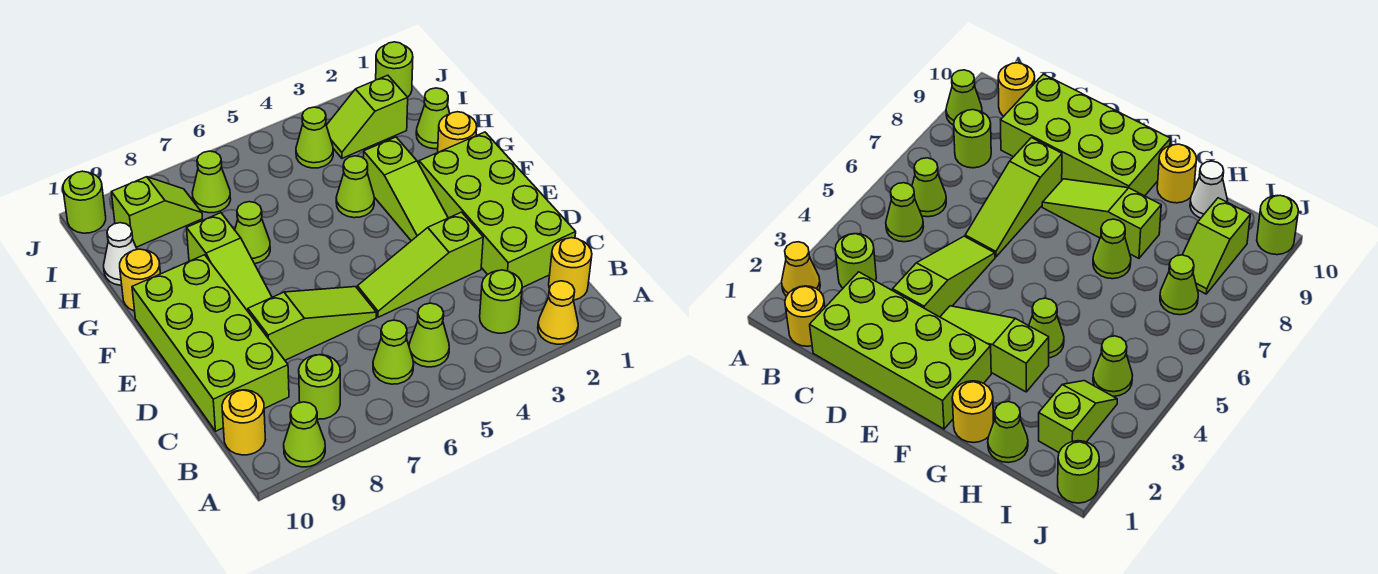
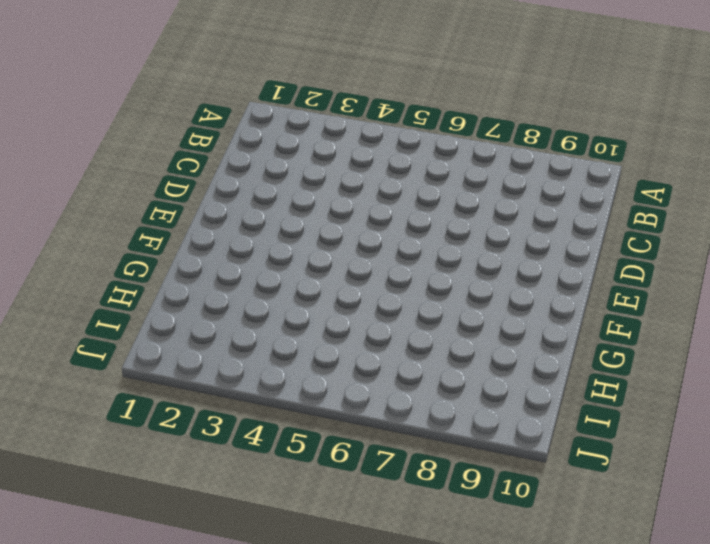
none -> yellow cone A2 level 1
none -> lime cone A9 level 1
none -> yellow round brick B1 level 1

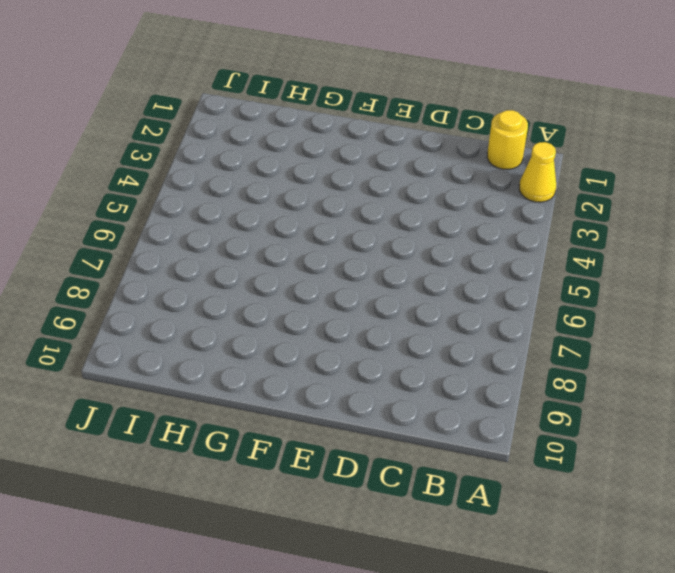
none -> lime cone A9 level 1
none -> lime round brick B3 level 1
none -> lime cone B5 level 1

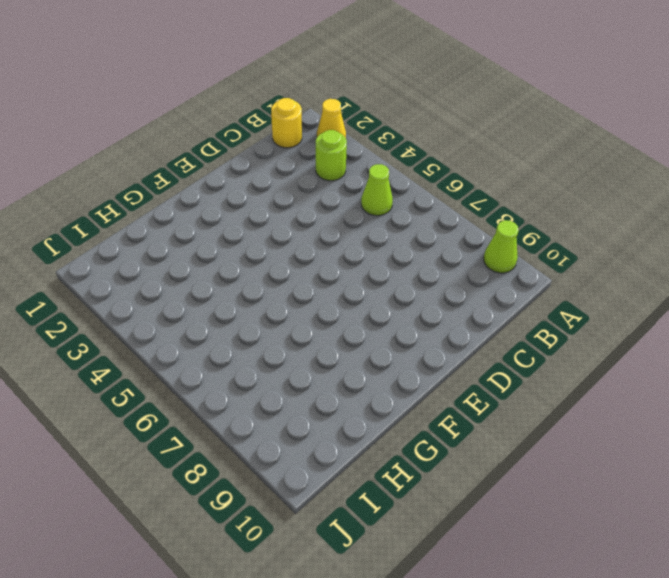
none -> lime cone B6 level 1
none -> lime round brick B8 level 1
none -> yellow round brick B10 level 1

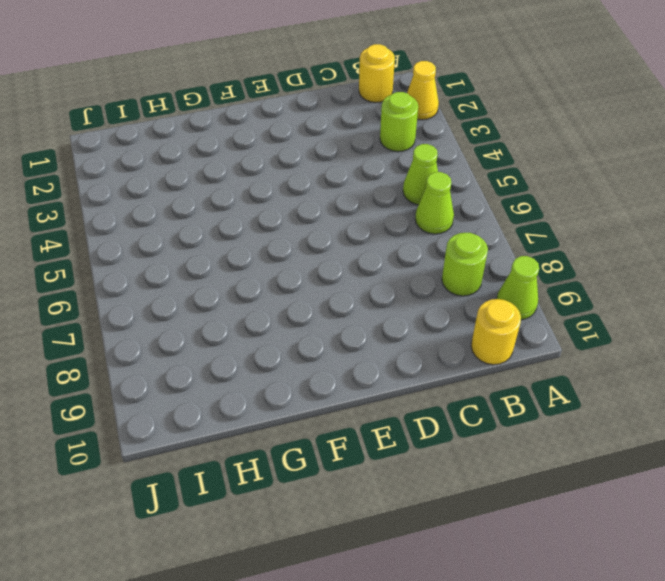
none -> lime brick C1:F2 level 1
none -> lime brick C9:F10 level 1
none -> lime slope D3:D5 level 1 top 3

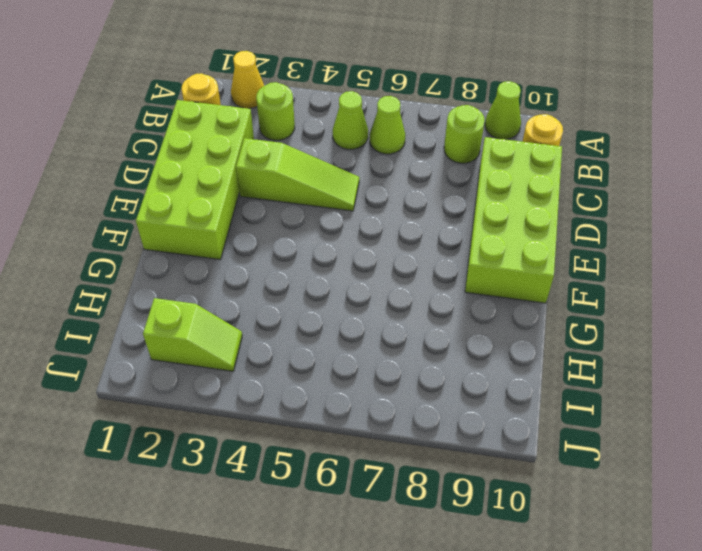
none -> lime slope D6:D8 level 1 top 8
none -> lime slope E3:G3 level 1 top G
none -> lime slope E8:G8 level 1 top G

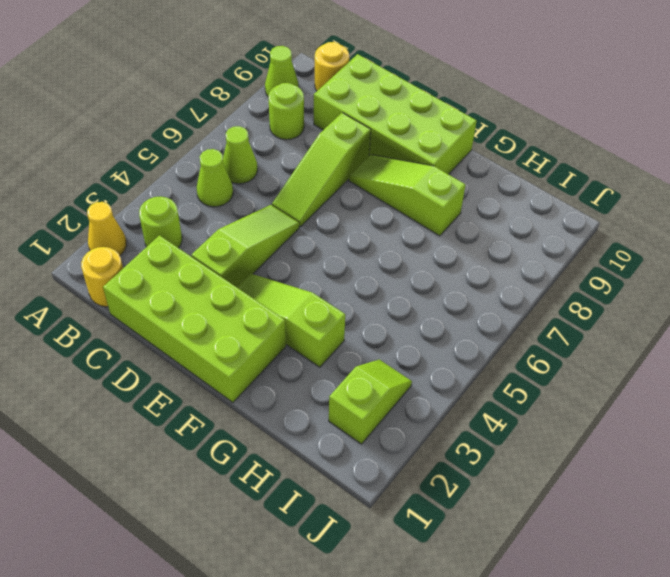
none -> yellow round brick G1 level 1
none -> lime cone G4 level 1
none -> lime cone G7 level 1

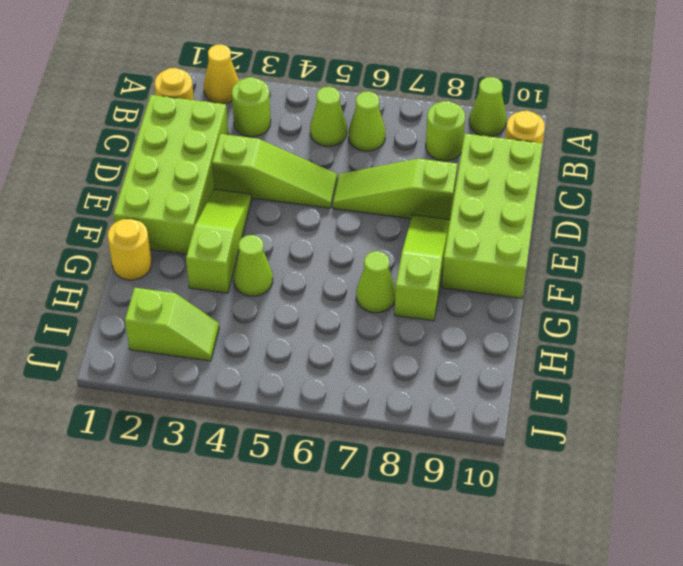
none -> yellow round brick G10 level 1
none -> lime cone H1 level 1
none -> white cone H10 level 1

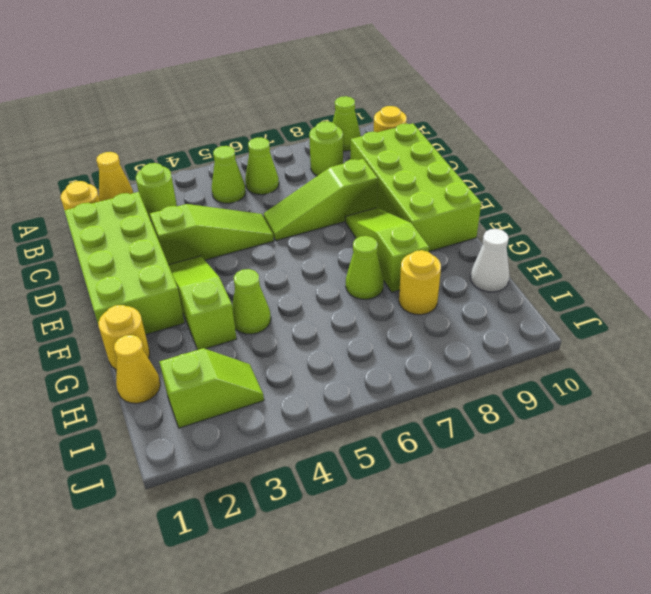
yellow cone H1 level 1 -> lime cone H1 level 1
yellow round brick H8 level 1 -> yellow round brick G10 level 1
none -> lime cone I4 level 1
none -> lime cone I7 level 1
none -> lime slope I8:I9 level 1 top 9

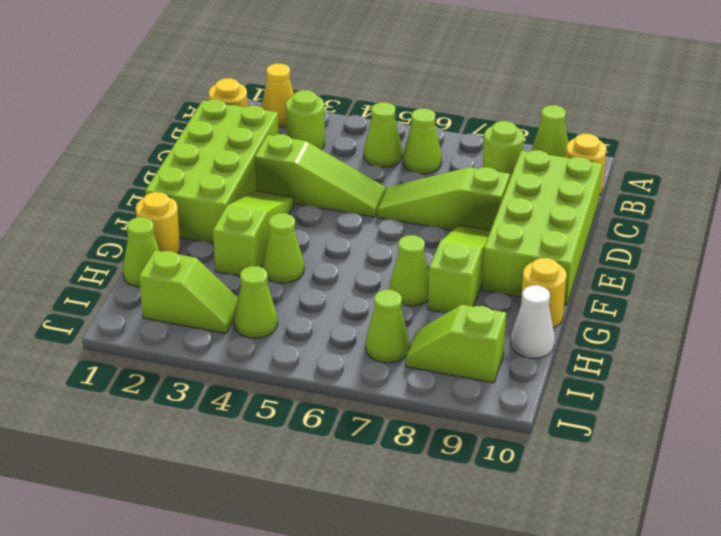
none -> lime round brick J1 level 1
none -> lime round brick J10 level 1

